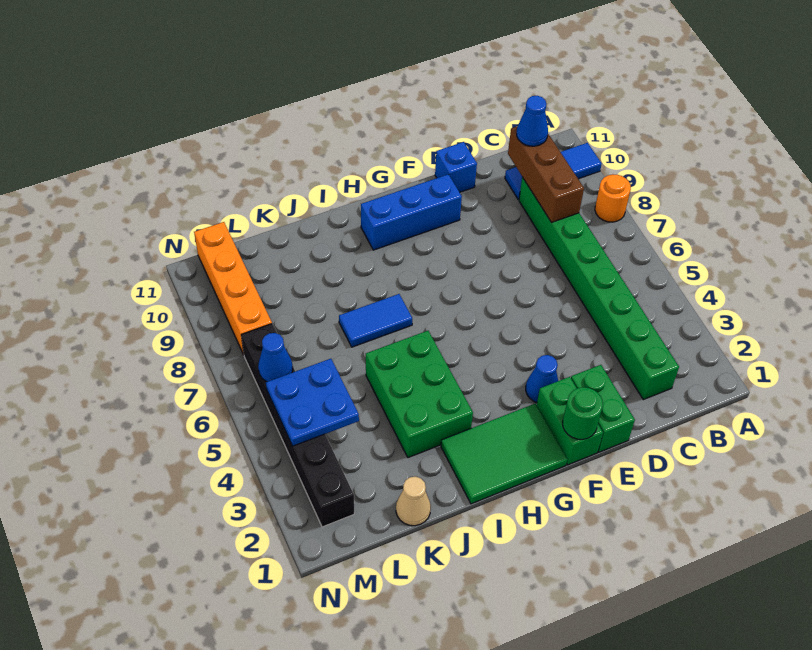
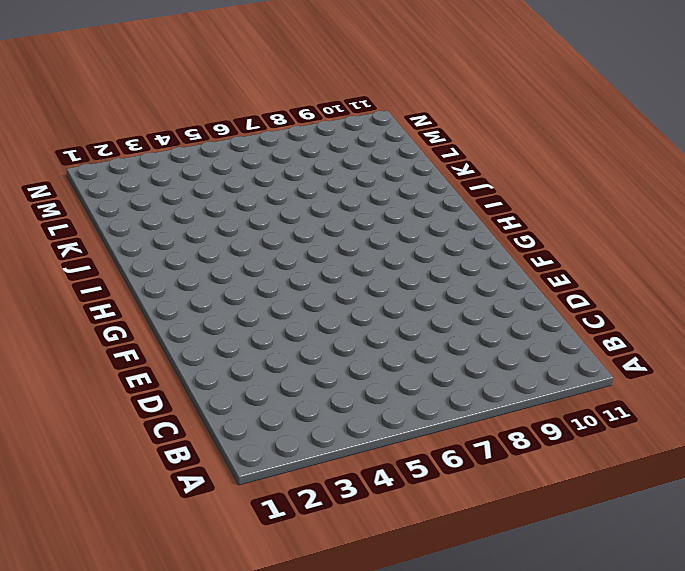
none -> orange round brick A8 level 1
none -> blue tile A10:C10 level 1
none -> green brick C2:C9 level 1

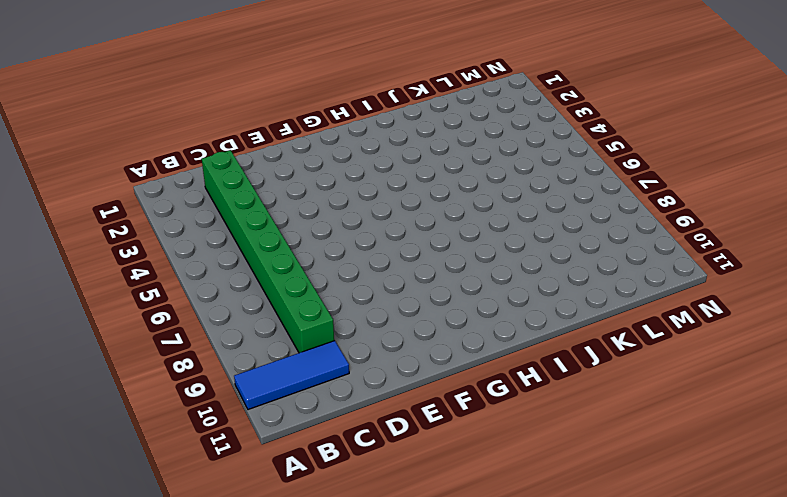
none -> orange round brick A8 level 1
none -> green brick E1:E2 level 1
none -> blue brick E11 level 1

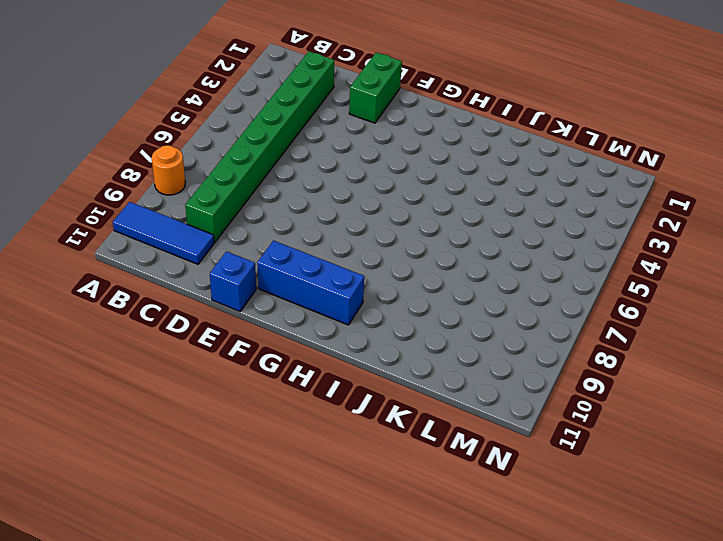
none -> green brick F1:F2 level 1
none -> blue cone F3 level 1
none -> green tile G1:I2 level 1

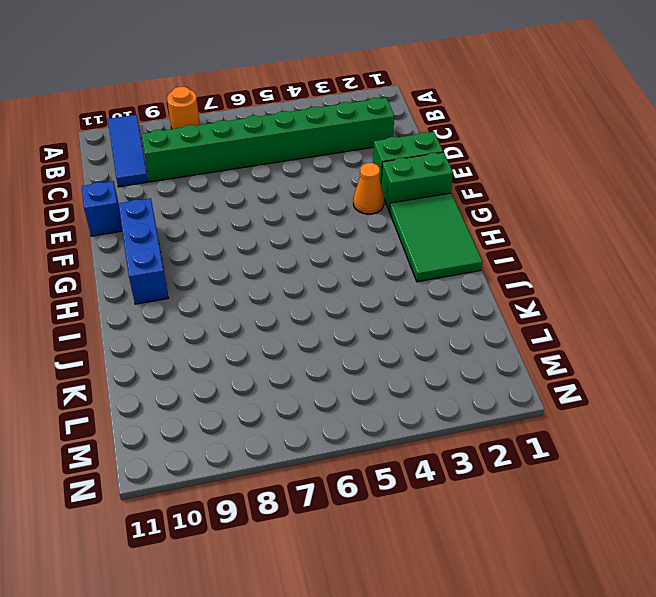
orange cone F3 level 1 -> blue cone F3 level 1
none -> green brick I3:J5 level 1
none -> blue tile I7:J7 level 1
none -> tan cone K1 level 1

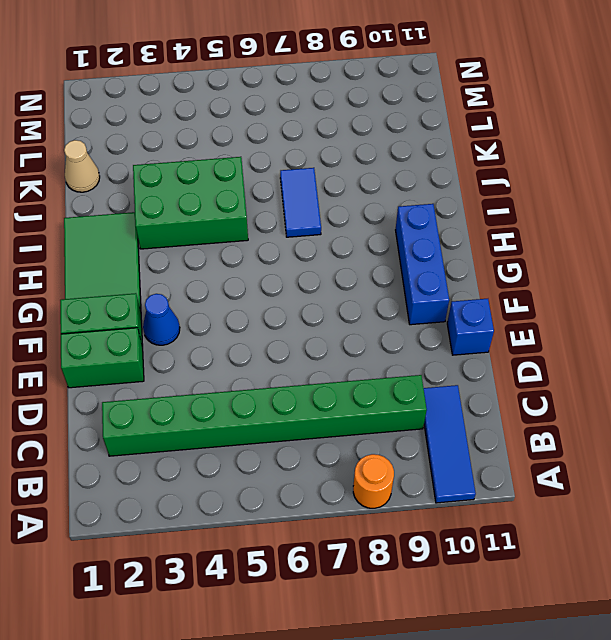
none -> black brick M2:M7 level 1
none -> orange brick M8:M11 level 1
none -> brown brick C8:C10 level 2

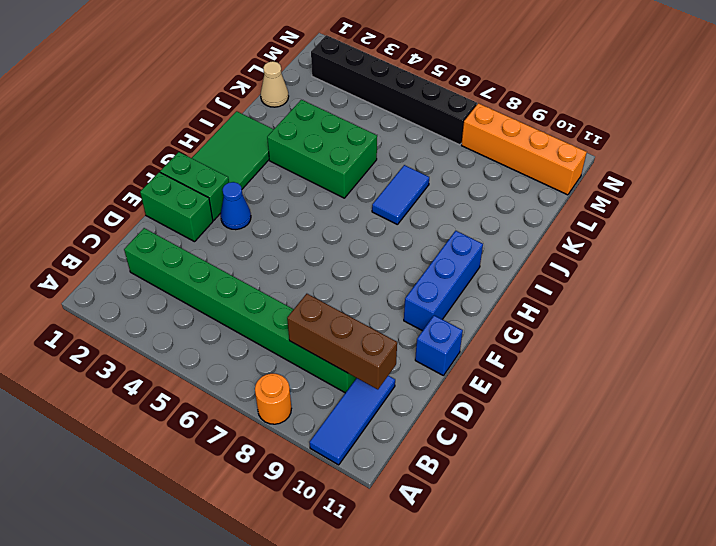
none -> green round brick F1 level 2
none -> blue plate L4:M5 level 2
none -> blue cone M6 level 2

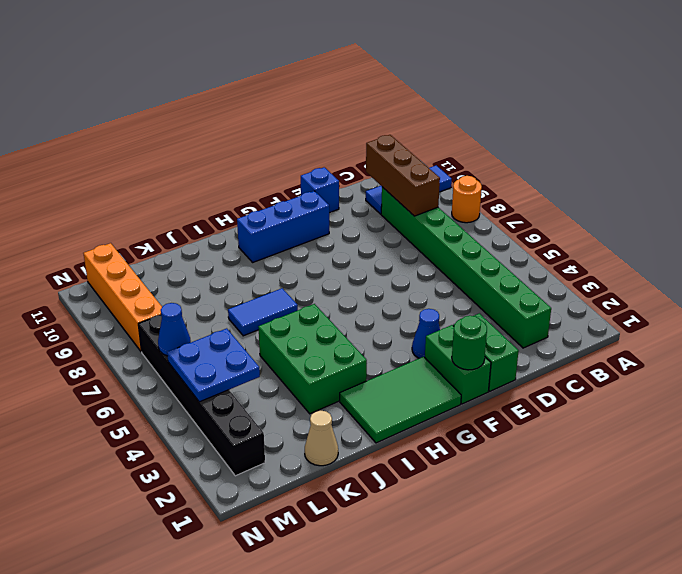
none -> blue cone C10 level 3

